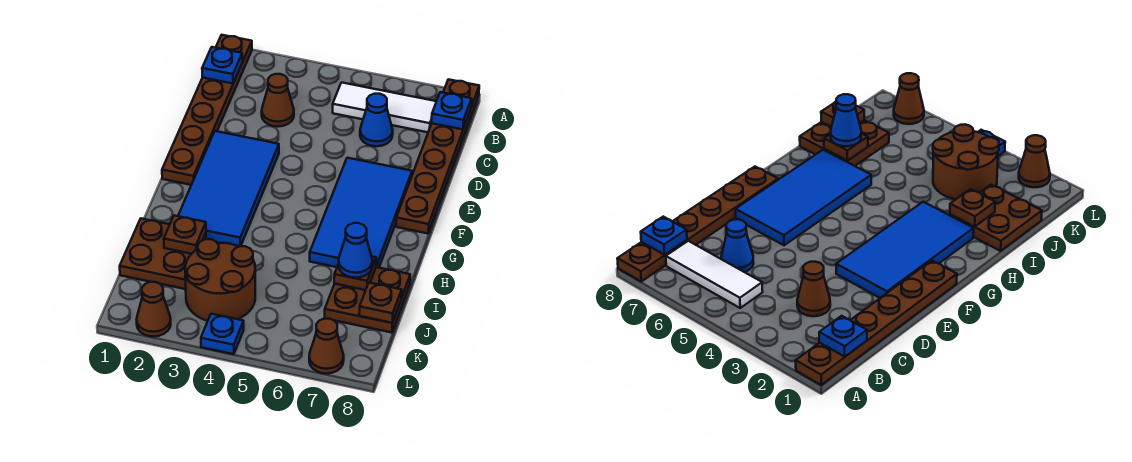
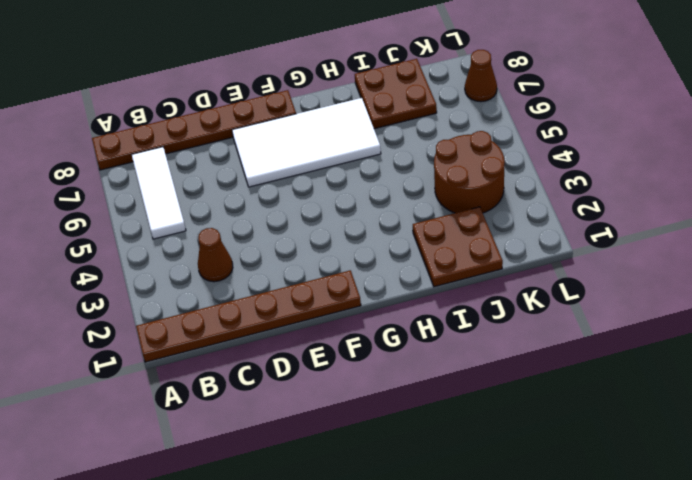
white tile E6:H7 level 1 -> blue tile E6:H7 level 1
none -> blue cone C6 level 1
none -> blue tile E2:H3 level 1
none -> brown cone L2 level 1

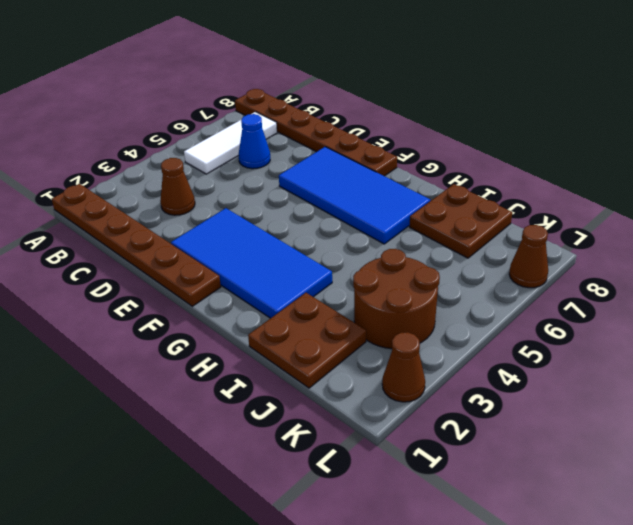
none -> blue plate L4 level 1
none -> blue plate B1 level 2
none -> blue plate B8 level 2

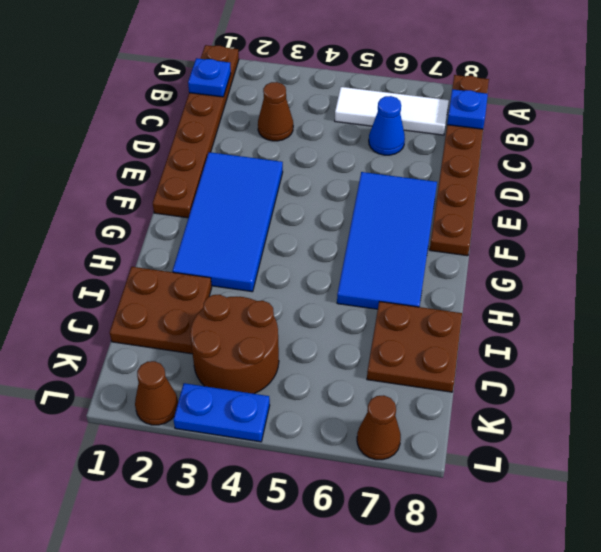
blue plate L3:L4 level 1 -> blue plate L4 level 1
none -> brown plate I2 level 2
none -> brown plate I7 level 2
none -> brown plate J8 level 2

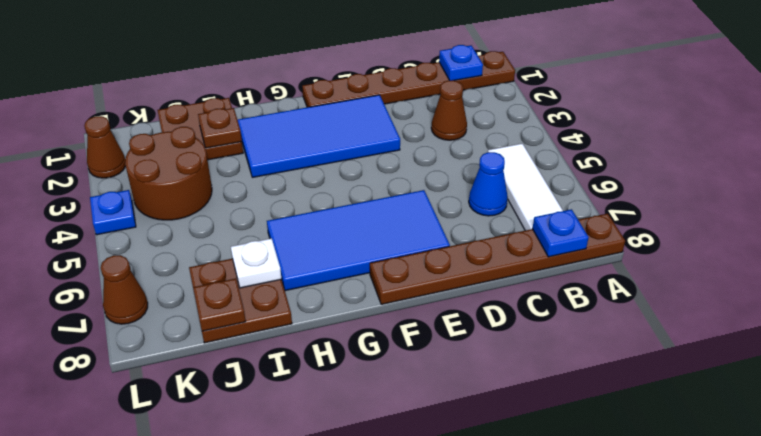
white plate I7 level 2 -> brown plate I7 level 2
none -> blue cone I7 level 3

